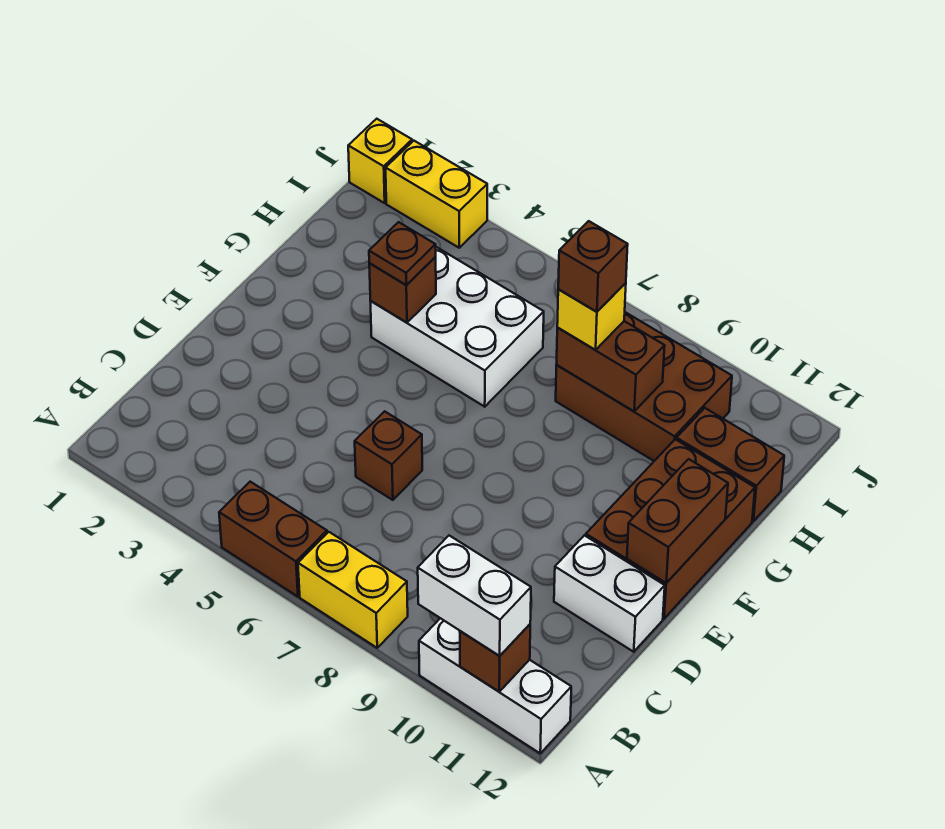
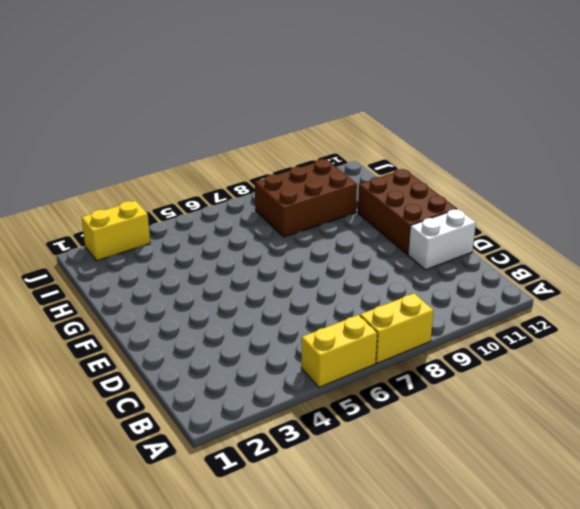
yellow brick A5:A6 level 1 -> brown brick A5:A6 level 1
none -> white brick A10:A12 level 1
none -> brown brick D6 level 1
none -> white brick G4:H6 level 1

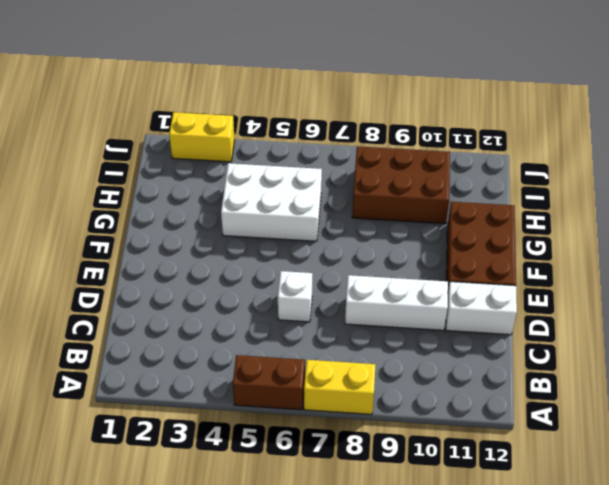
white brick D6 level 1 -> brown brick D6 level 1
white brick D8:D10 level 1 -> white brick A10:A12 level 1
none -> brown brick H11:H12 level 1
none -> yellow brick J1 level 1
none -> brown brick A11 level 2

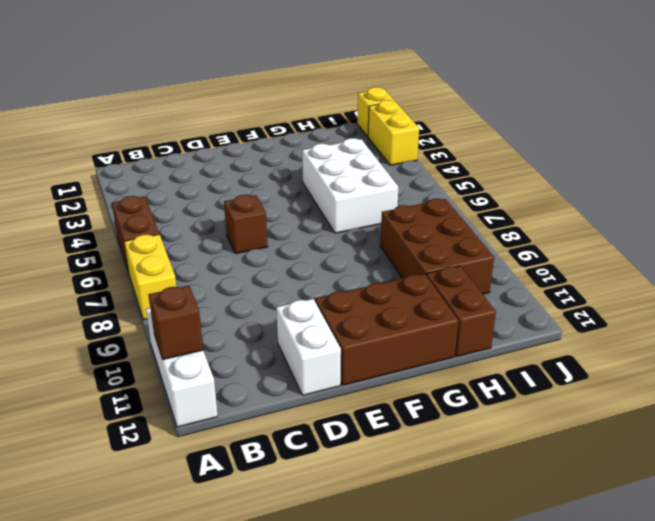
none -> brown brick E12:F12 level 2
none -> brown brick G4 level 2
none -> brown brick H8:H9 level 2

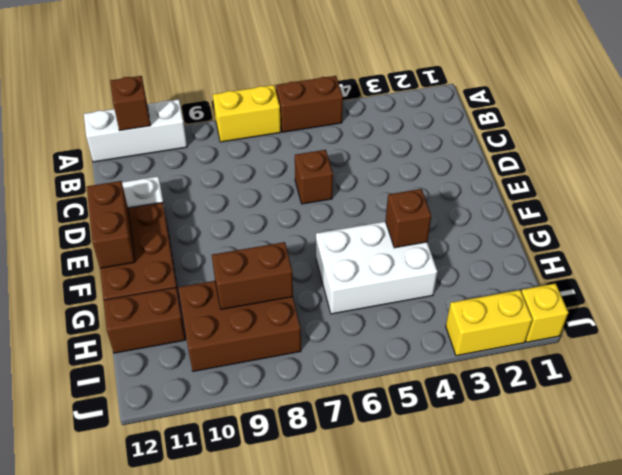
none -> white brick A10:A11 level 3
none -> brown plate G4 level 3
none -> yellow brick H8 level 3

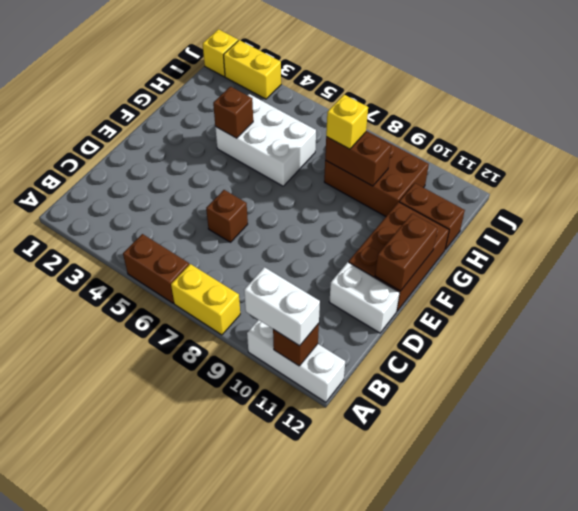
none -> brown plate G4 level 3
none -> brown brick H8 level 4

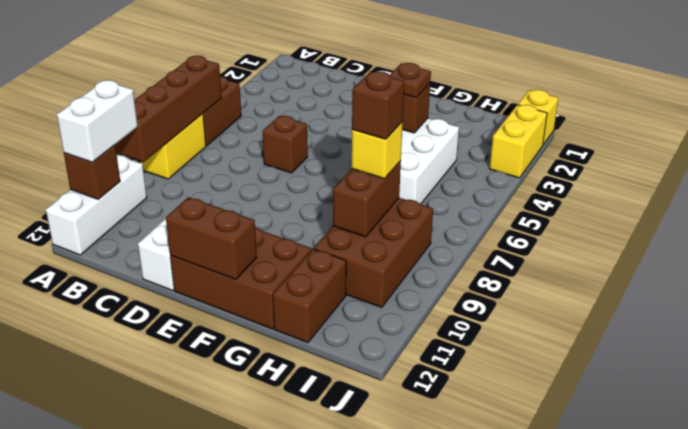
brown brick A6:A9 level 2 -> none

